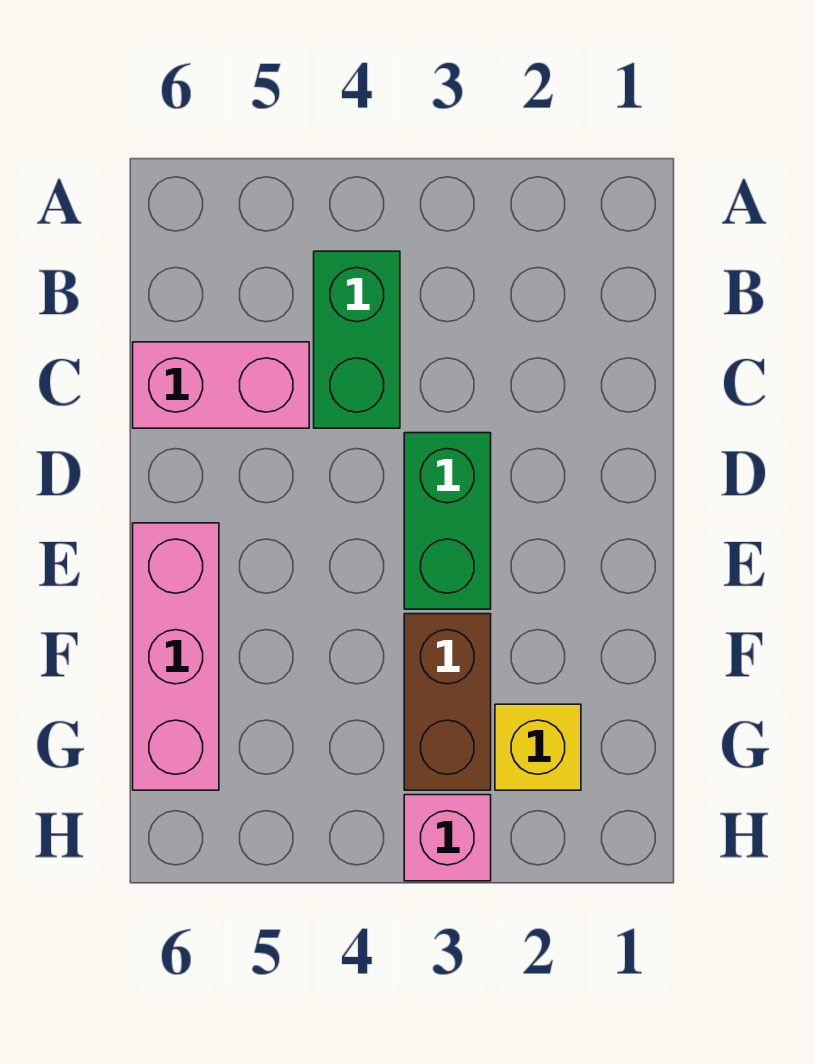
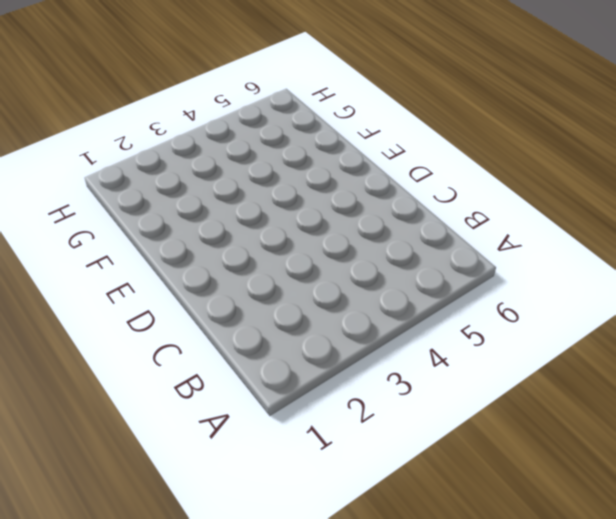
none -> green brick B4:C4 level 1
none -> pink brick C5:C6 level 1

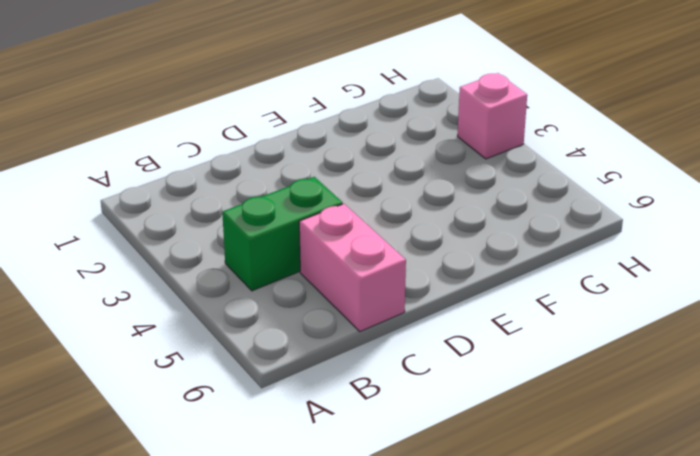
none -> green brick D3:E3 level 1
none -> pink brick E6:G6 level 1

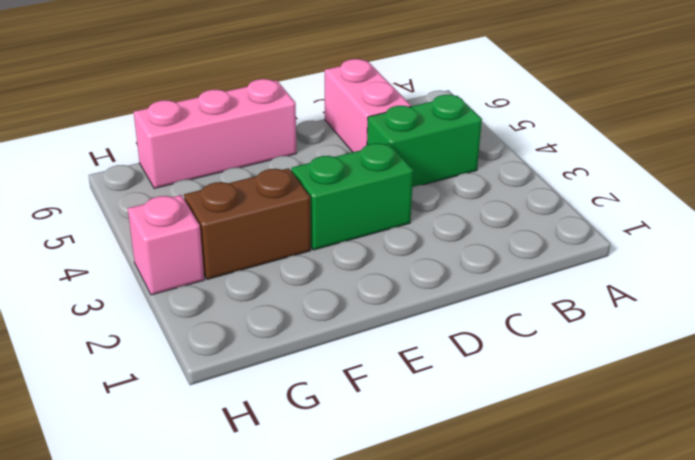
none -> yellow brick G2 level 1

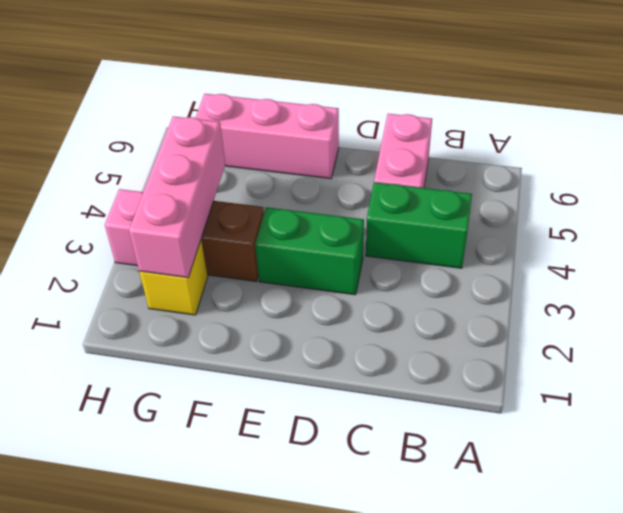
pink brick G2:G4 level 2 -> none

